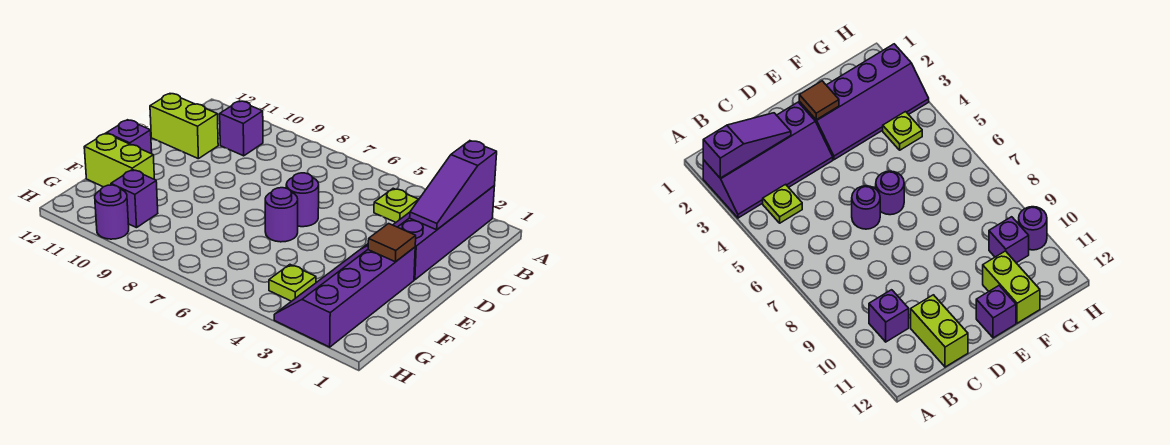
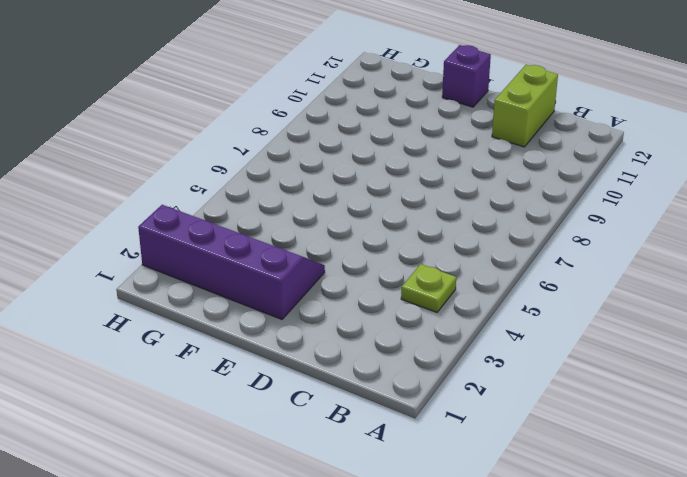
none -> purple slope A2:D3 level 1 top 2
none -> purple brick B10 level 1
none -> purple round brick D6 level 1

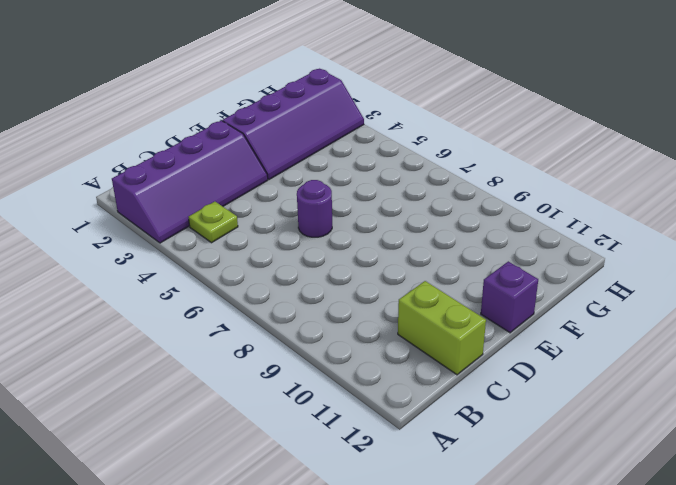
none -> purple brick B10 level 1
none -> purple round brick E6 level 1
none -> lime brick F11:F12 level 1

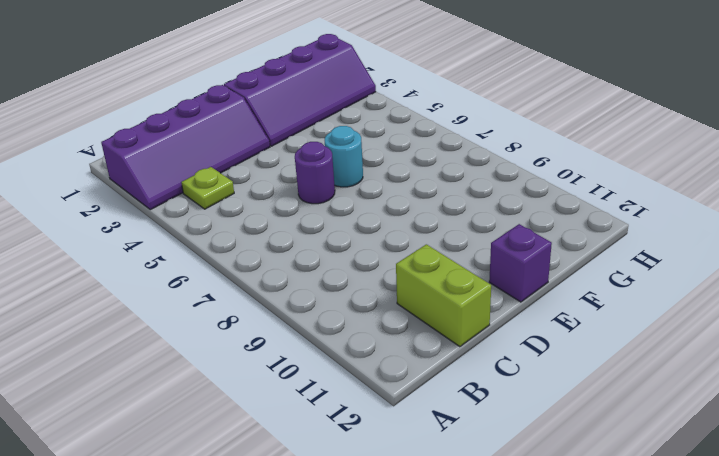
cyan round brick E6 level 1 -> purple round brick E6 level 1
none -> purple brick B10 level 1
none -> lime brick F11:F12 level 1
none -> lime plate G4 level 1

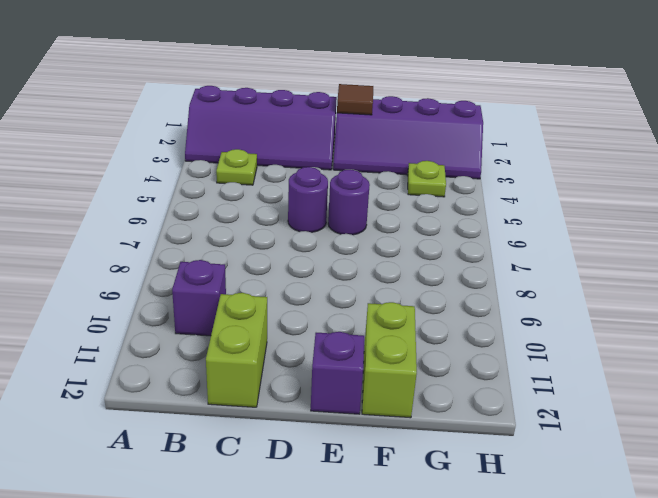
none -> purple brick G10 level 1
none -> purple round brick H10 level 1
none -> purple slope A2:C2 level 2 top A

